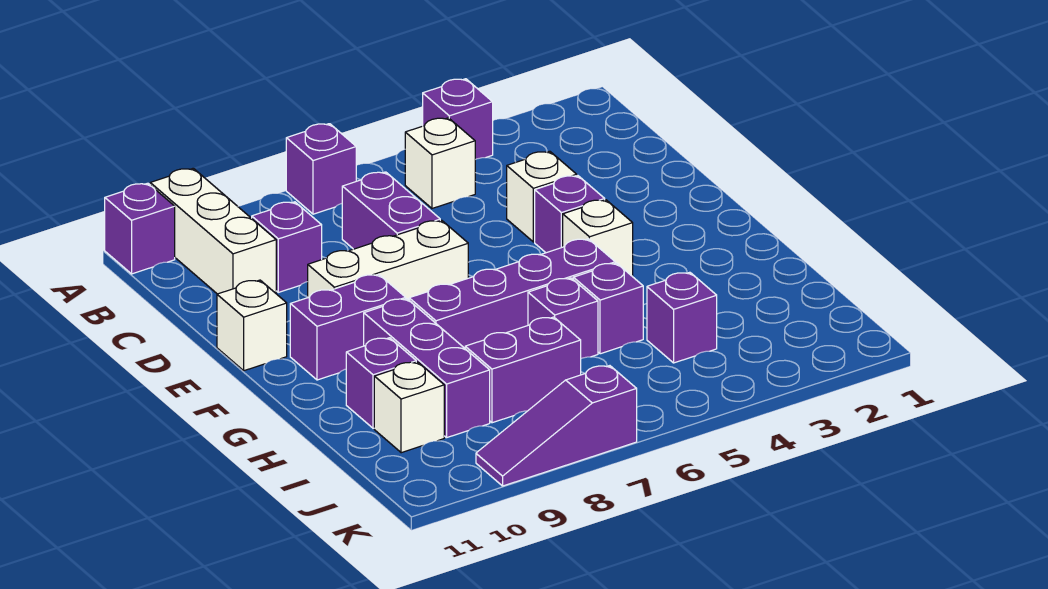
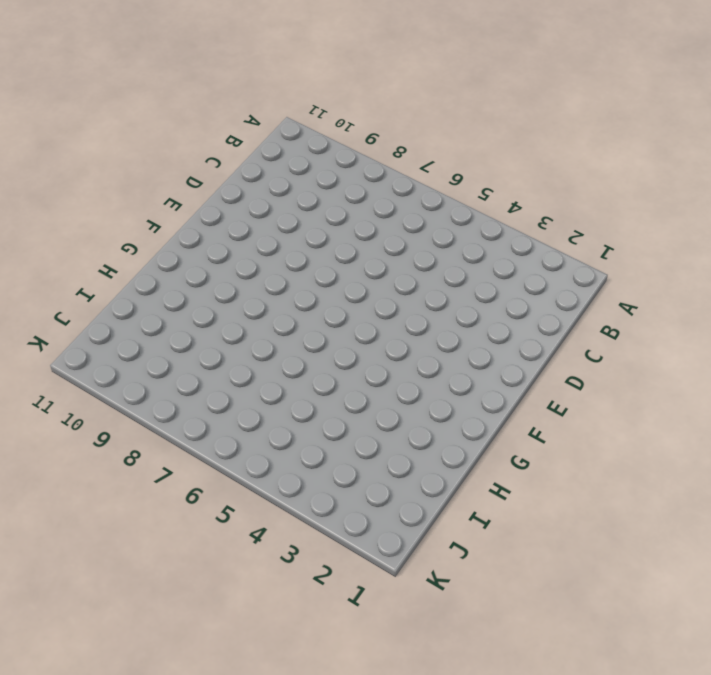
none -> purple brick A4 level 1
none -> purple brick A7 level 1
none -> white brick A10:C10 level 1

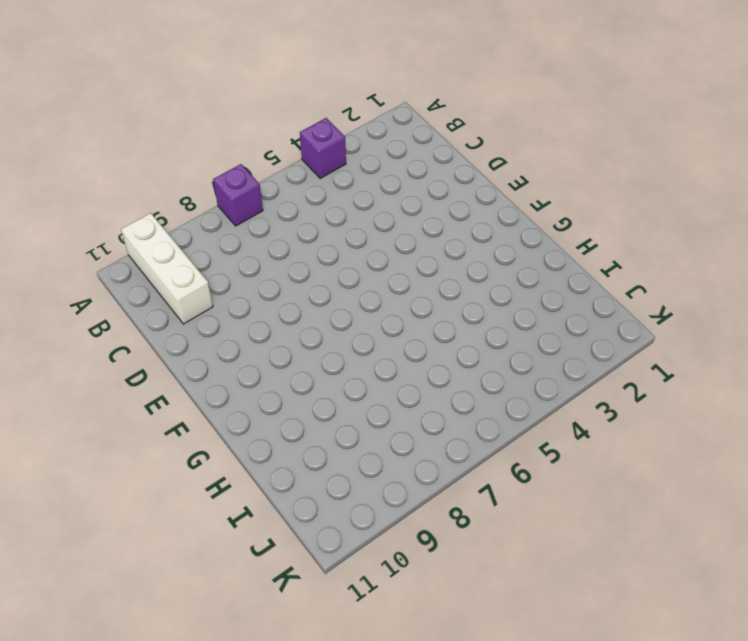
none -> purple brick A11 level 1
none -> white brick B5 level 1
none -> purple brick C7:D7 level 1

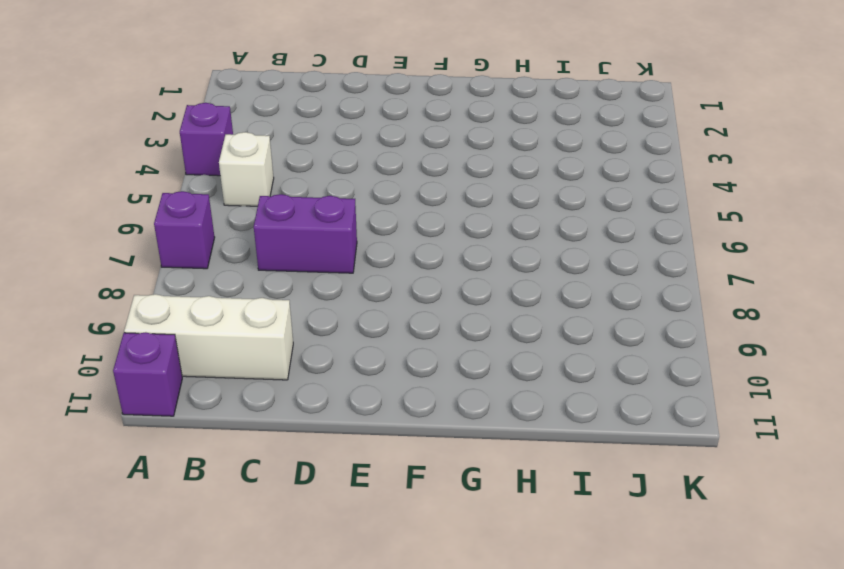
none -> purple brick C9 level 1
none -> white brick D4 level 1
none -> purple brick E4 level 1

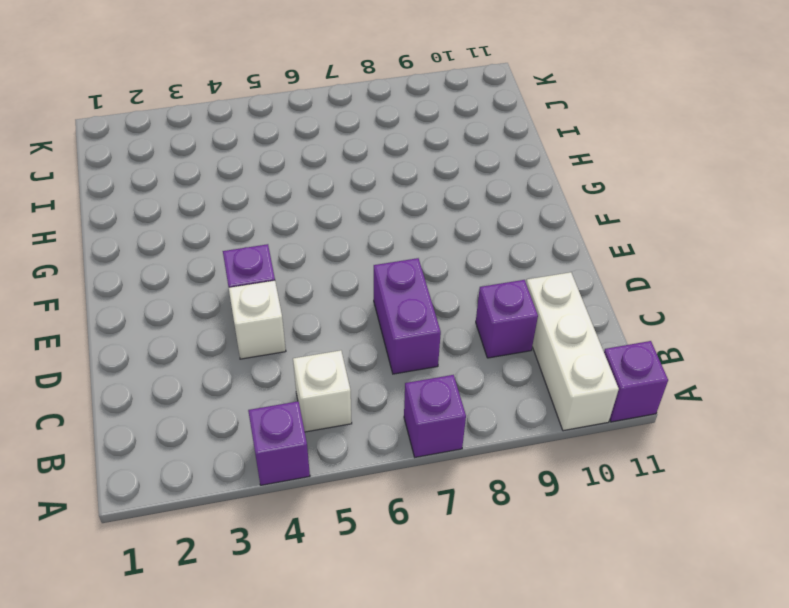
none -> white brick E7:E9 level 1
none -> white brick E11 level 1
none -> white brick F4 level 1

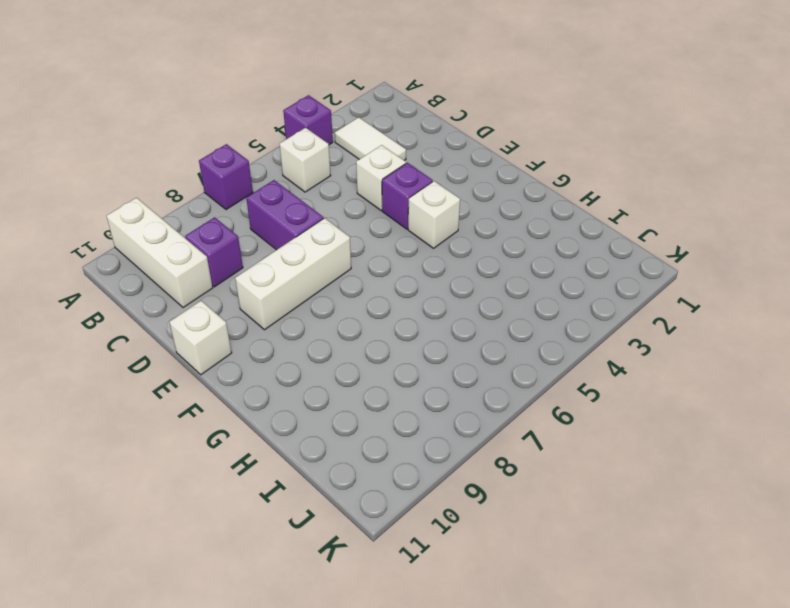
white tile B3:C3 level 1 -> none
none -> purple brick A11 level 1
none -> purple brick F9:F10 level 1
none -> purple brick G5:G8 level 1

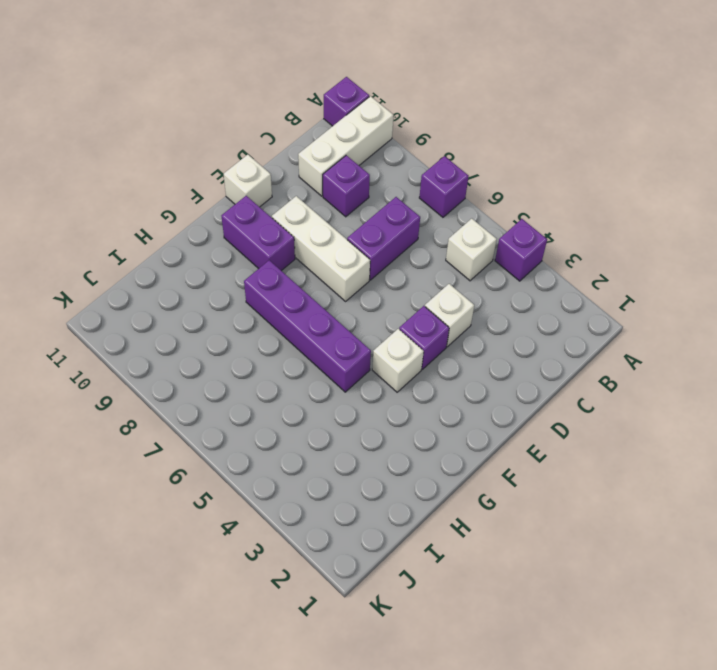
none -> purple brick G9:I9 level 1
none -> purple brick H5 level 1
none -> purple brick H6 level 1

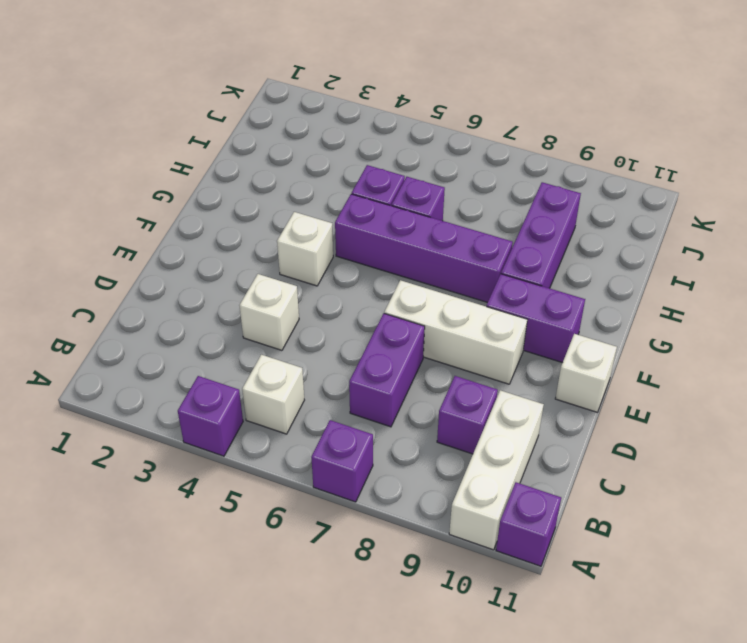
none -> purple brick E4 level 1
none -> purple brick H10 level 1
none -> purple brick I4 level 1

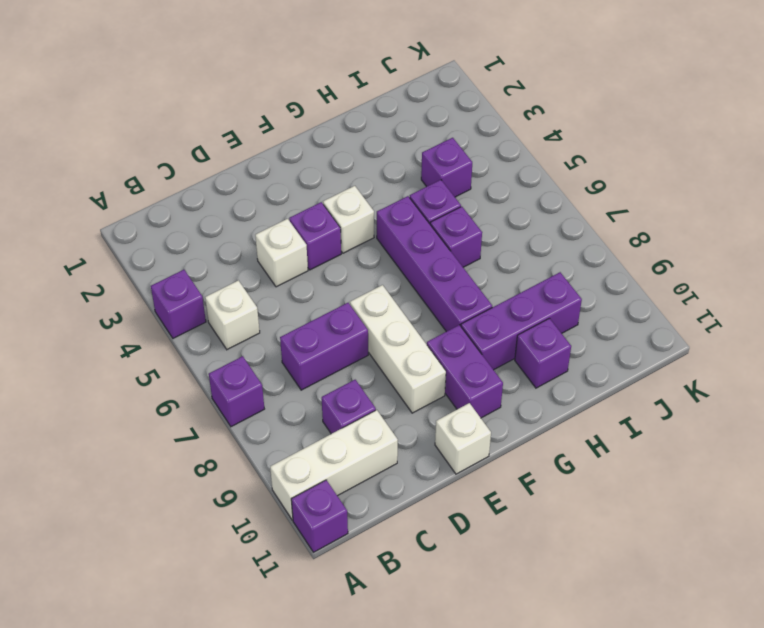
none -> purple brick I7:I8 level 1
none -> white brick I10 level 1
none -> purple slope K7:K9 level 1 top 7

